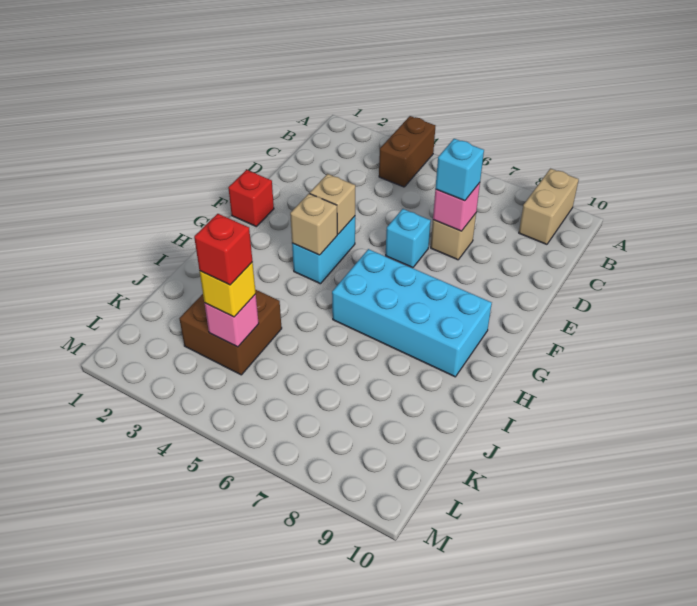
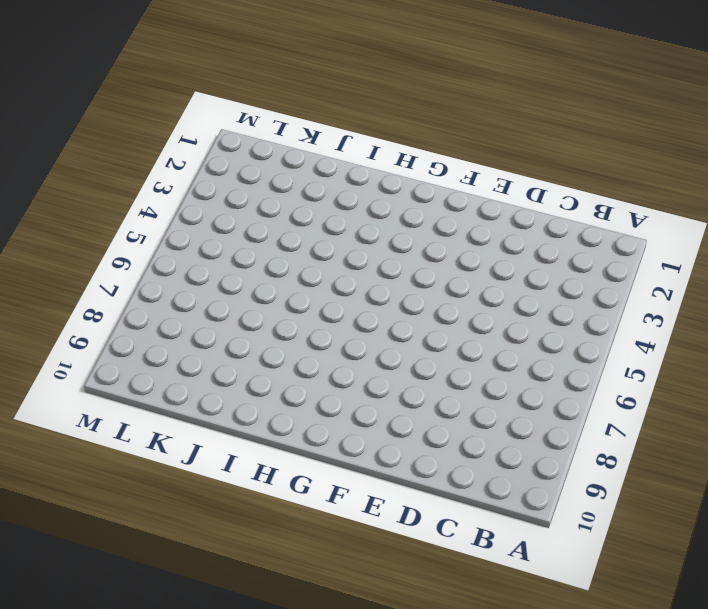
none -> brown brick A4:B4 level 1
none -> tan brick A9:B9 level 1
none -> tan brick D7 level 1

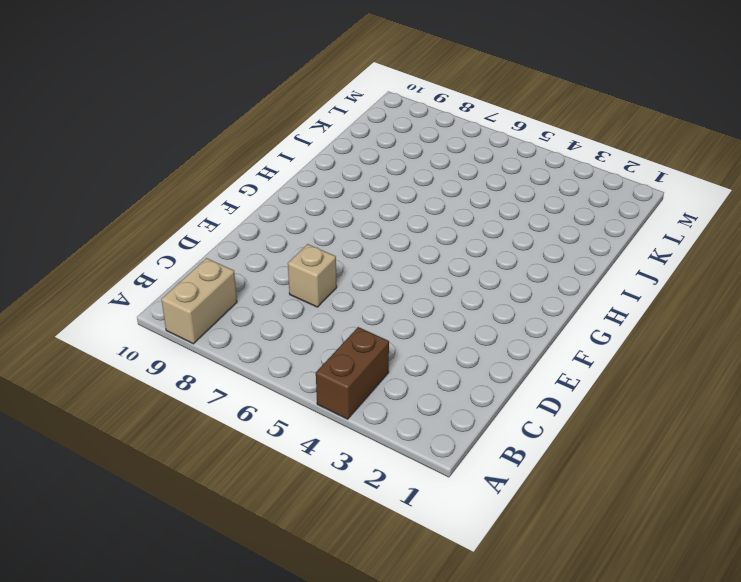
none -> cyan brick E6 level 1
none -> red brick F1 level 1
none -> cyan brick F4:G4 level 1

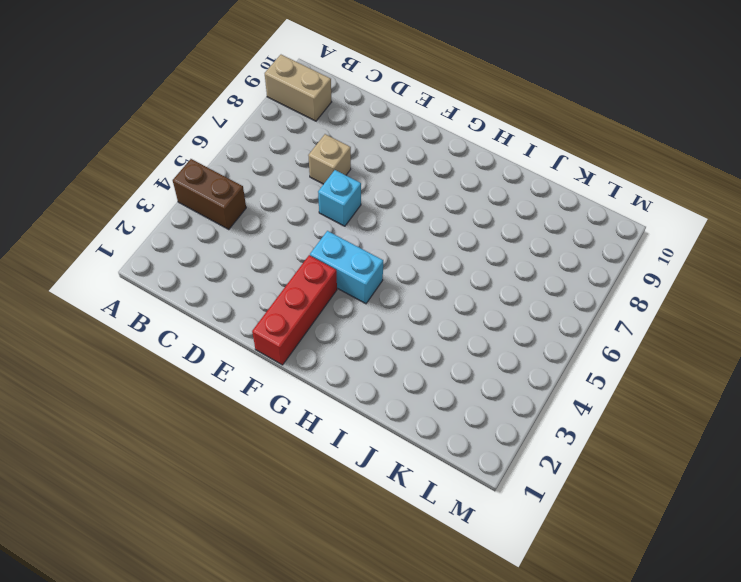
red brick F1:F3 level 1 -> red brick F1 level 1
none -> cyan brick G6:H9 level 1
none -> brown brick J3:K4 level 1
none -> pink brick D7 level 2

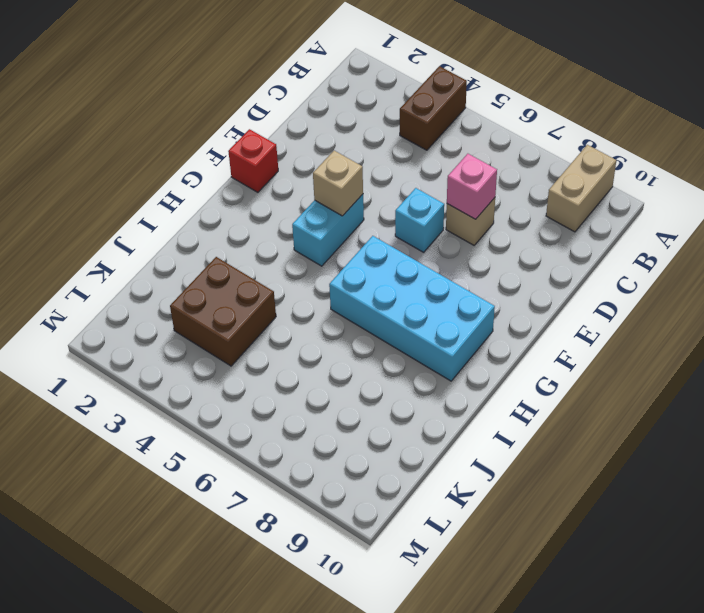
none -> tan brick G4 level 2
none -> pink brick K4 level 2
none -> cyan brick D7 level 3

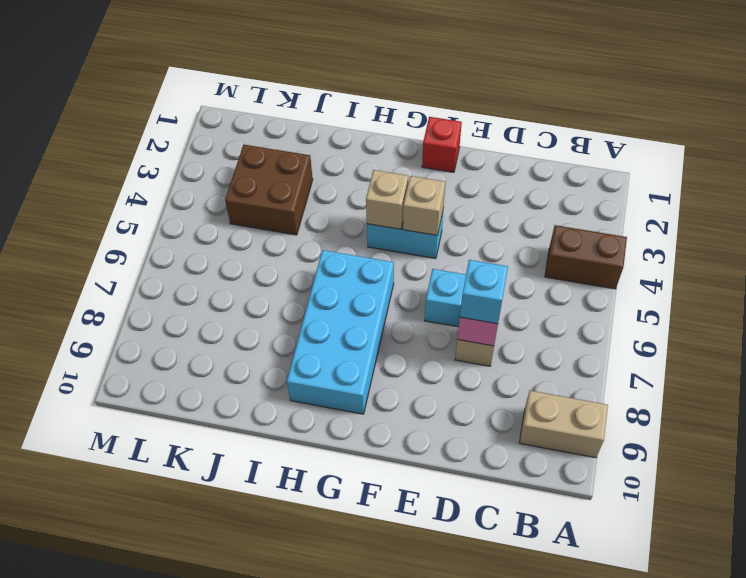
none -> pink brick K4 level 2
none -> yellow brick K4 level 3
none -> red brick K4 level 4

